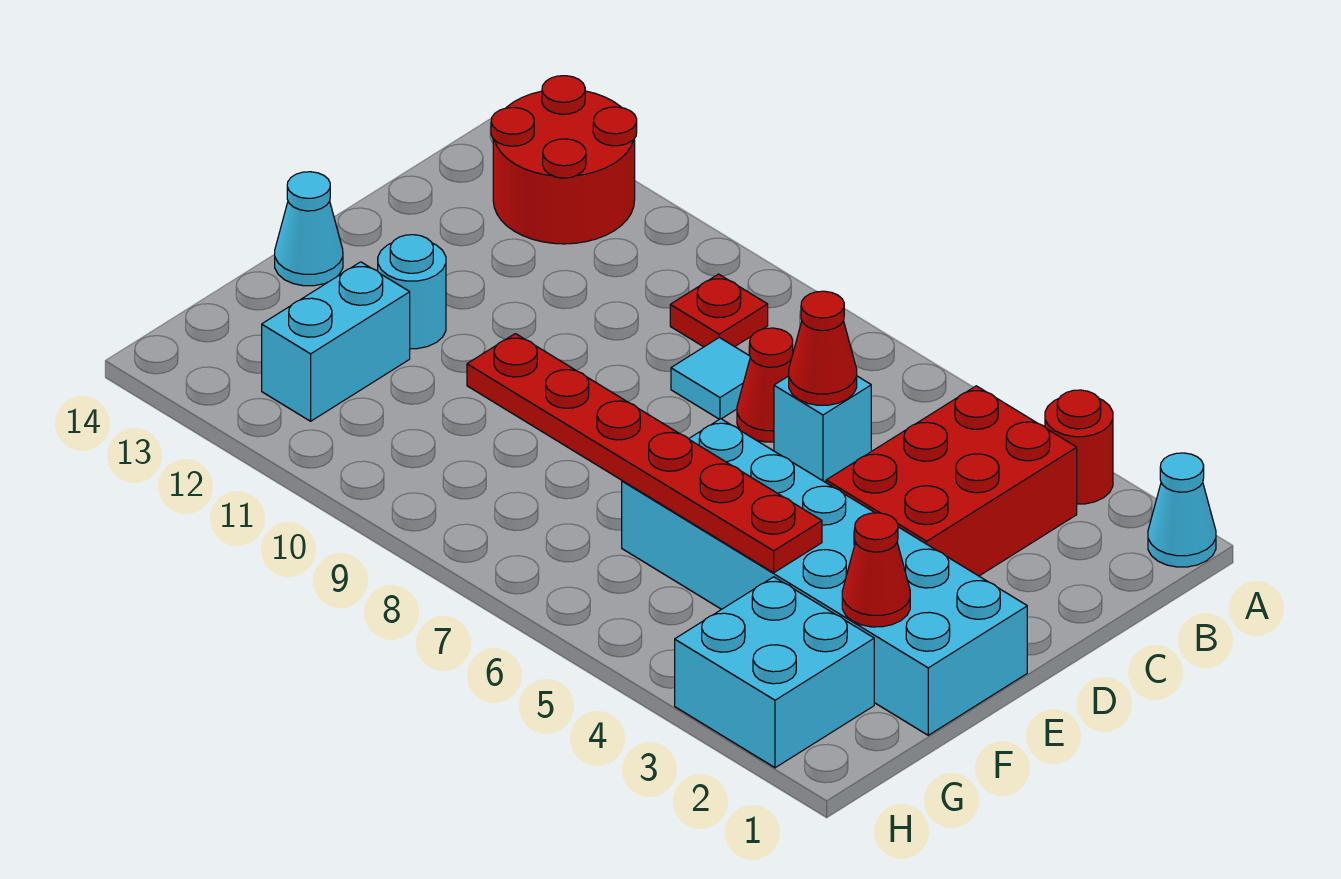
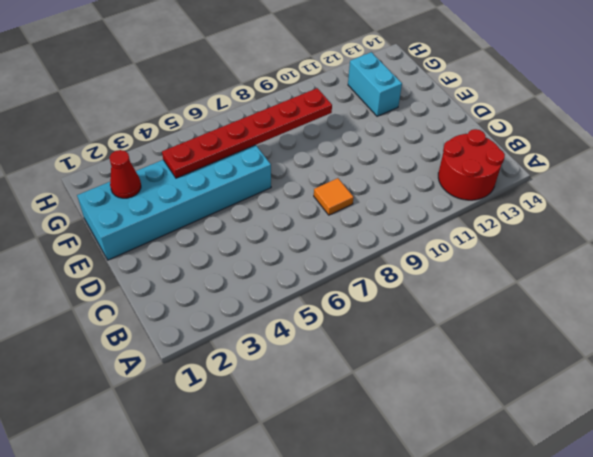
orange tile C8 level 1 -> cyan tile C8 level 1
none -> cyan cone A1 level 1
none -> red round brick A3 level 1
none -> red brick B3:D4 level 1

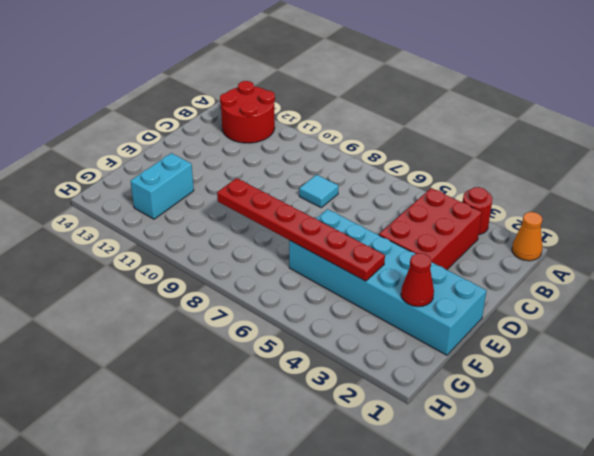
orange cone A1 level 1 -> cyan cone A1 level 1
none -> red plate B9 level 1
none -> cyan brick C6 level 1
none -> red cone C7 level 1

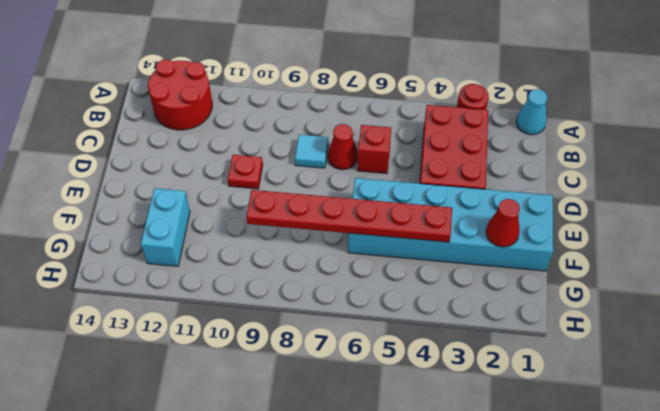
red brick C6 level 1 -> cyan brick C6 level 1
red plate D10 level 1 -> red plate B9 level 1
none -> cyan round brick E12 level 1
none -> cyan cone E14 level 1
none -> cyan brick G2:H3 level 1

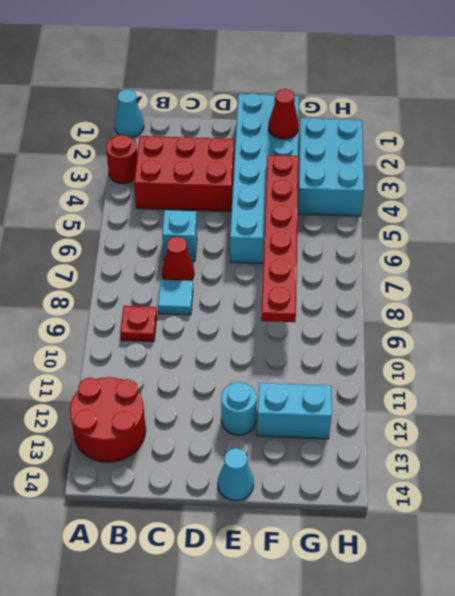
cyan brick G2:H4 level 1 -> cyan brick G2:H3 level 1
none -> red cone C6 level 2

